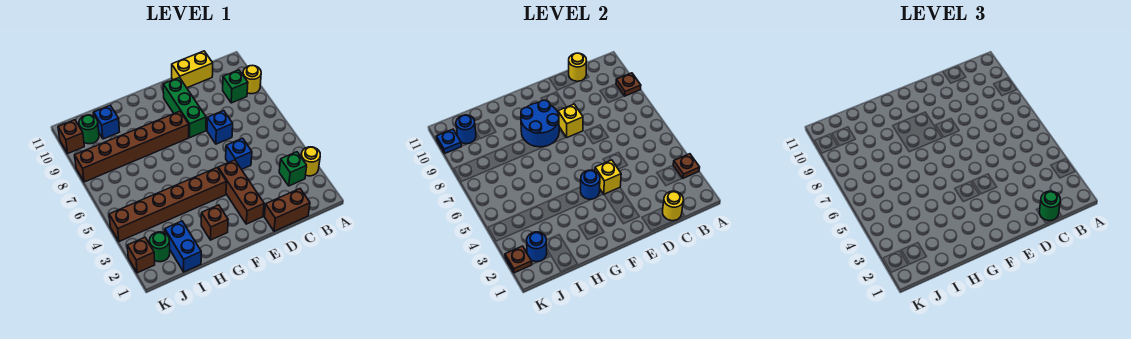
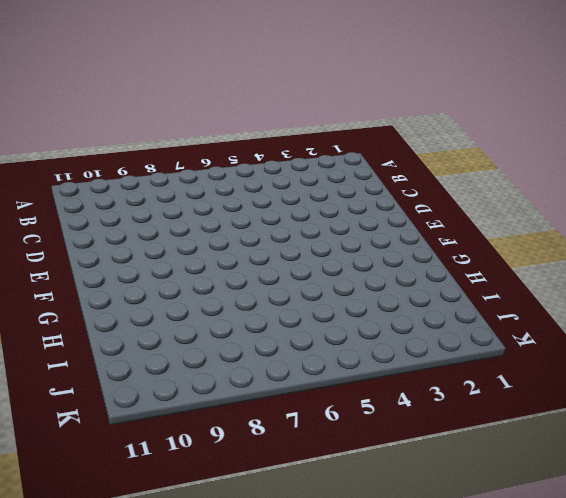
none -> yellow round brick A3 level 1
none -> yellow round brick A9 level 1
none -> green brick B3 level 1
none -> green brick B9 level 1

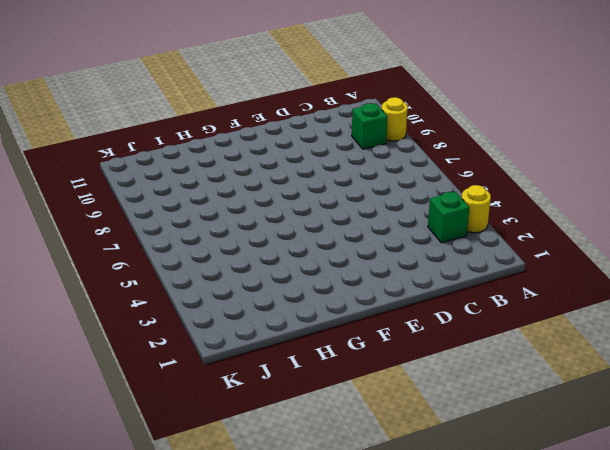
none -> brown brick C1:D1 level 1
none -> yellow brick C11:D11 level 1
none -> blue brick D5 level 1
none -> blue brick D7 level 1

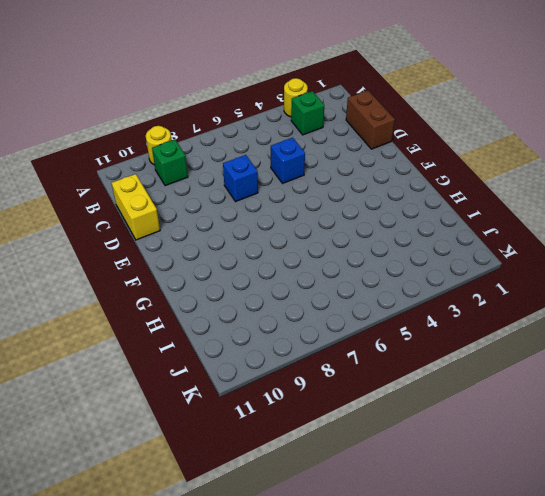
none -> brown brick E2:E4 level 1
none -> green brick E8:E10 level 1
none -> brown brick F4:K4 level 1
none -> brown brick F8:K8 level 1

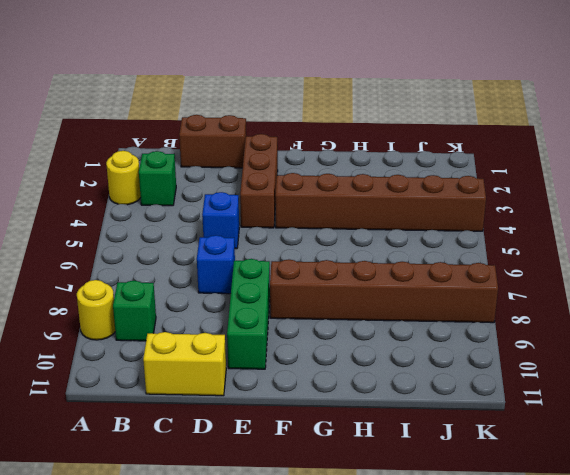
none -> brown brick G2 level 1
none -> blue brick I1:I2 level 1
none -> blue brick I10 level 1
none -> green round brick J2 level 1

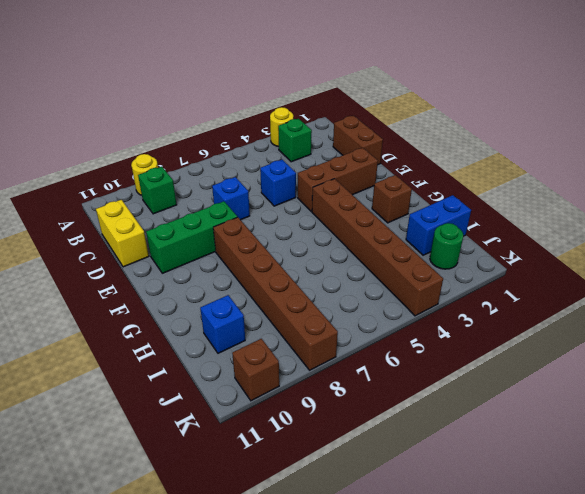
none -> green round brick J10 level 1
none -> brown brick K2 level 1
none -> brown plate A3 level 2
none -> brown plate A9 level 2

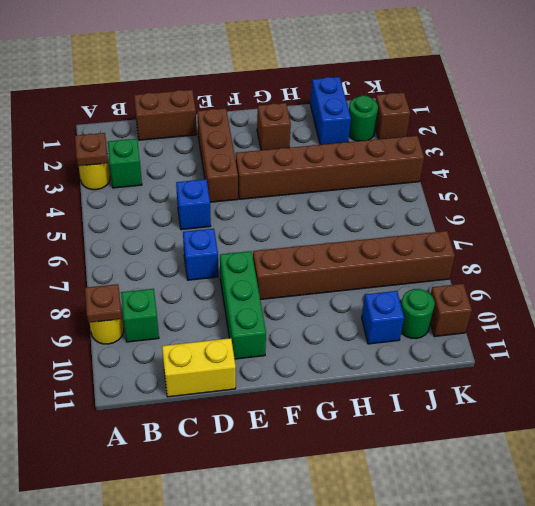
none -> yellow round brick C1 level 2
none -> yellow round brick C11 level 2
none -> yellow brick E4 level 2
none -> yellow brick E8 level 2

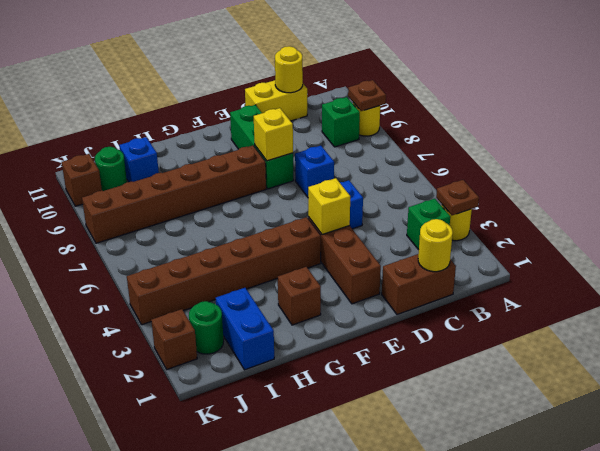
none -> blue round brick F4 level 2
none -> blue round brick F8:G9 level 2
none -> blue round brick J2 level 2
none -> blue round brick J10 level 2

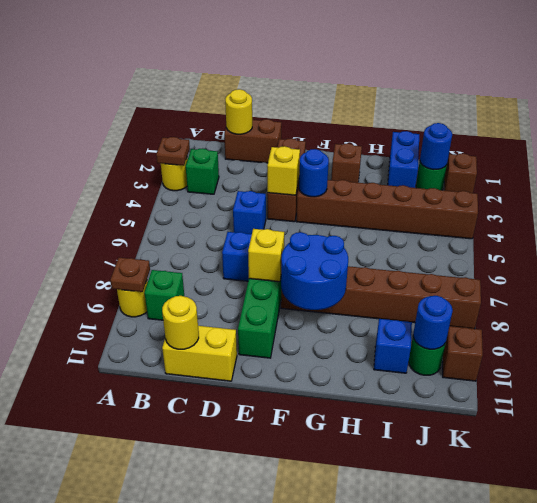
none -> brown plate K2 level 2
none -> blue plate K10 level 2
none -> green round brick C1 level 3

